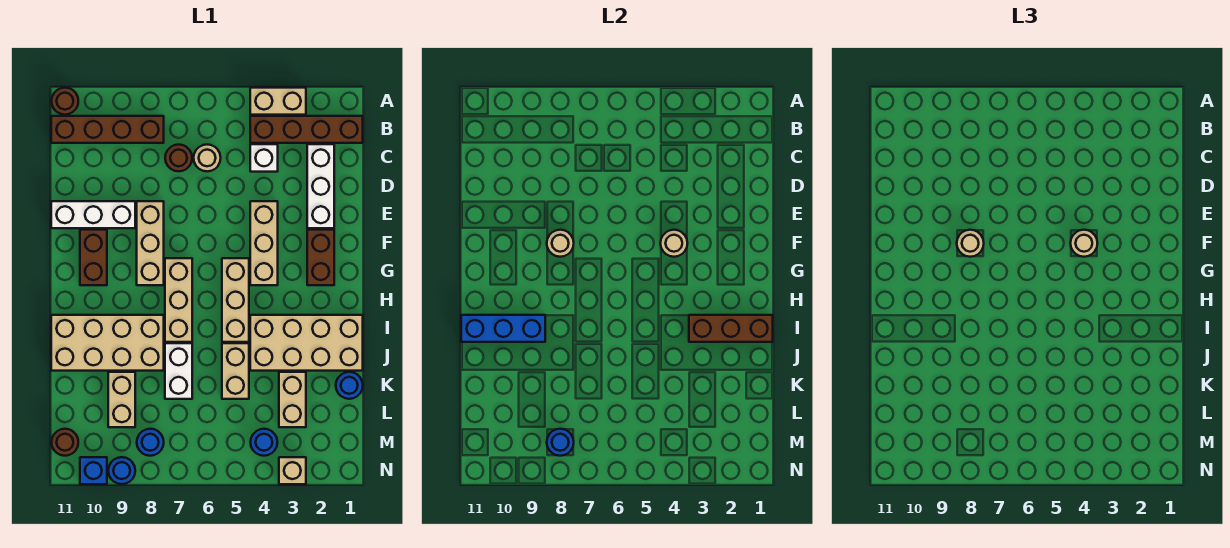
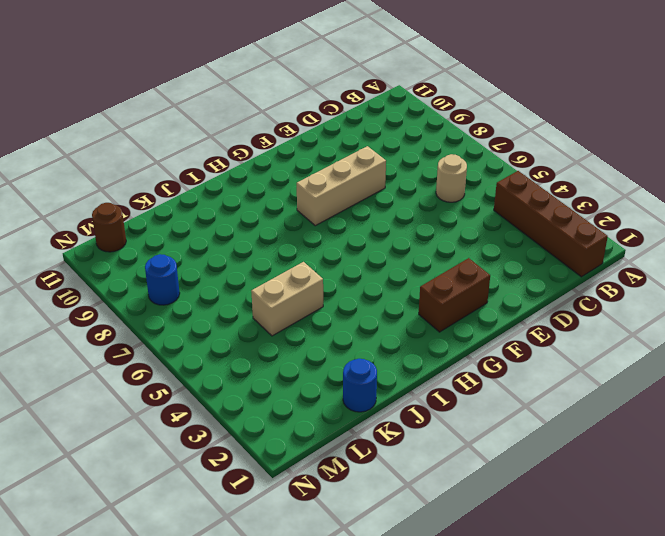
none -> tan brick A3:A4 level 1
none -> brown round brick A11 level 1
none -> brown brick B8:B11 level 1
none -> white brick C2:E2 level 1

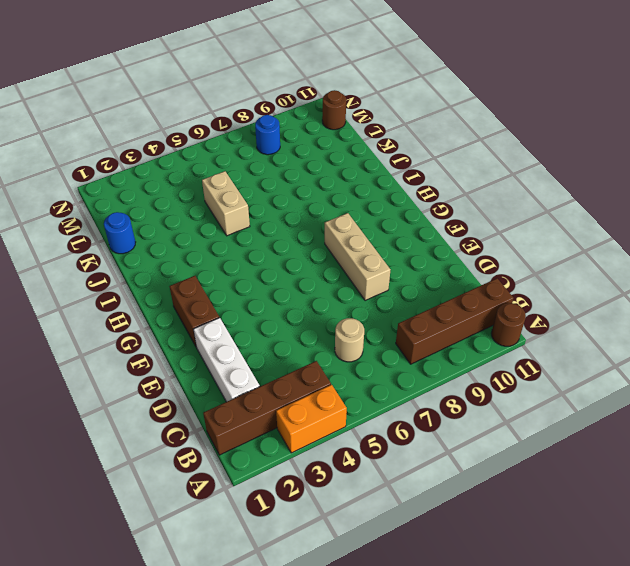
orange brick A3:A4 level 1 -> tan brick A3:A4 level 1
none -> white brick C4 level 1
none -> brown round brick C7 level 1
none -> tan brick E4:G4 level 1
none -> white brick E9:E11 level 1

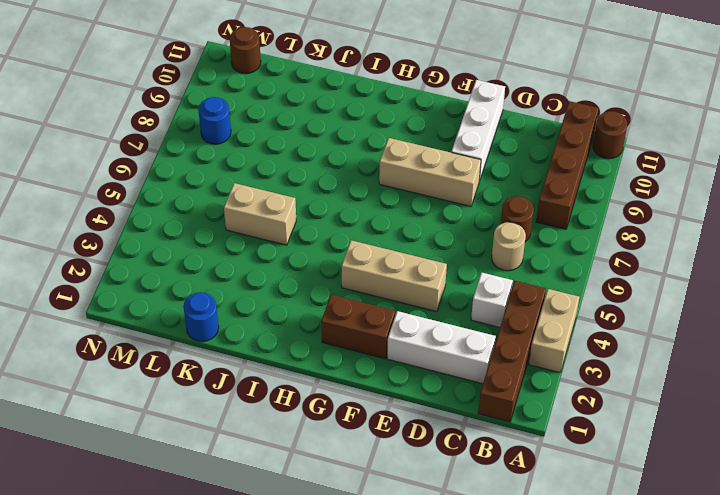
none -> brown brick F10:G10 level 1
none -> tan brick G5:I5 level 1
none -> tan brick G7:I7 level 1
none -> tan brick I1:J4 level 1

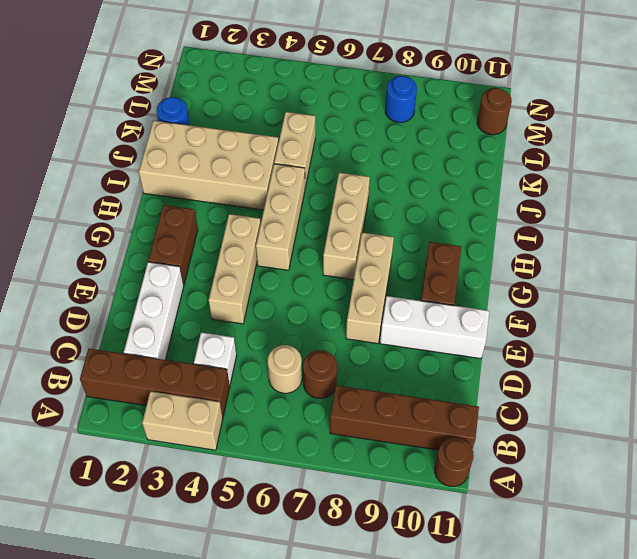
none -> tan brick I8:J11 level 1
none -> white brick J7:K7 level 1
none -> tan brick K3:L3 level 1
none -> tan brick K9:L9 level 1

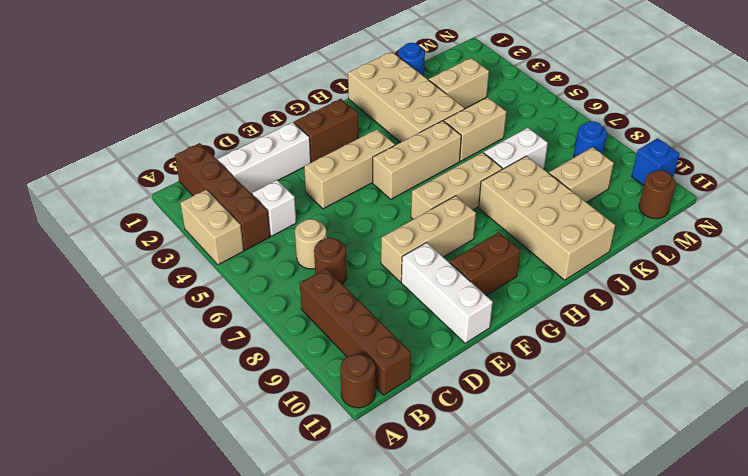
none -> blue round brick M4 level 1
none -> tan brick N3 level 1
none -> blue round brick N9 level 1
none -> tan round brick F4 level 2

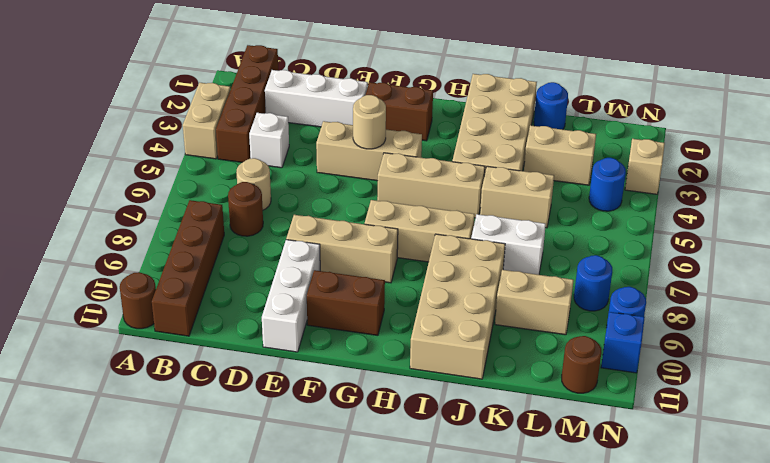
none -> tan round brick F8 level 2
none -> brown brick I1:I3 level 2
none -> blue brick I9:I11 level 2
none -> blue round brick M8 level 2

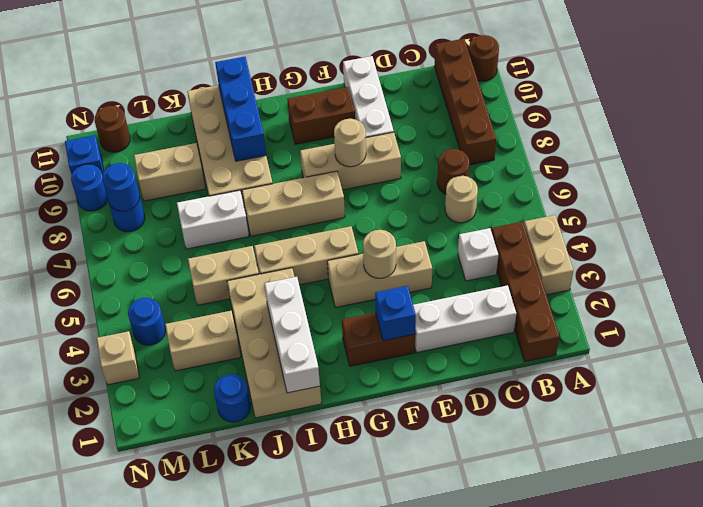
blue brick F2 level 2 -> none
white brick I1:I3 level 2 -> brown brick I1:I3 level 2
none -> tan round brick F4 level 3
none -> tan round brick F8 level 3

